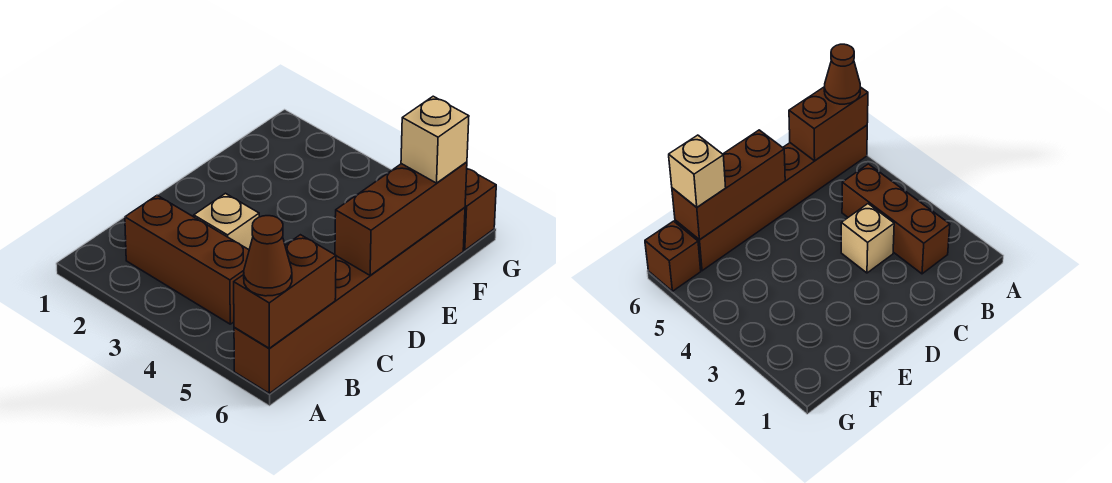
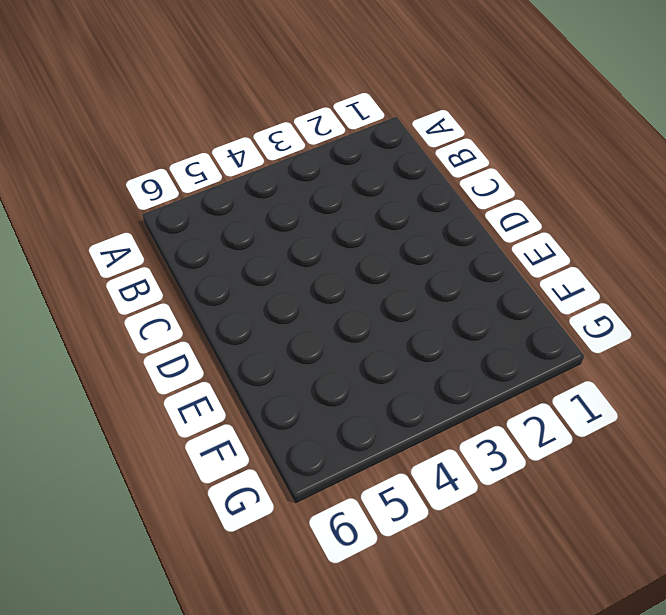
none -> brown brick A6:F6 level 1
none -> brown brick B2:B4 level 1

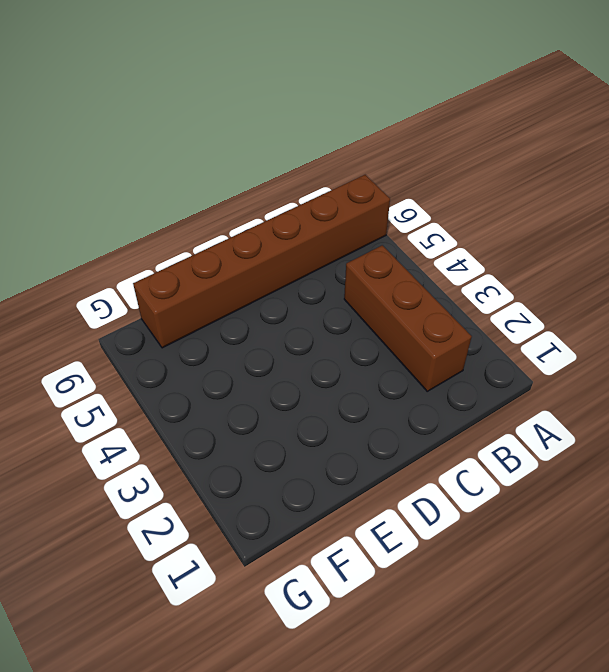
none -> tan brick C3 level 1
none -> brown brick G6 level 1

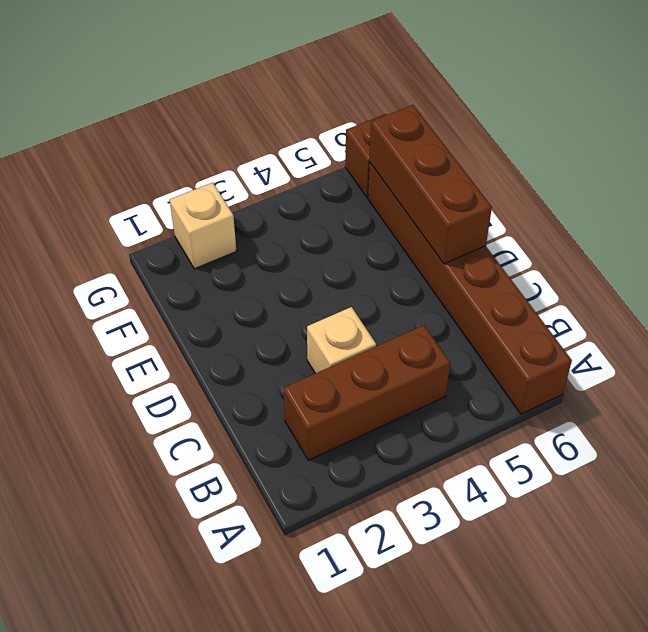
tan brick G2 level 1 -> tan brick F6 level 3
none -> brown brick A6:B6 level 2
none -> brown cone A6 level 3

